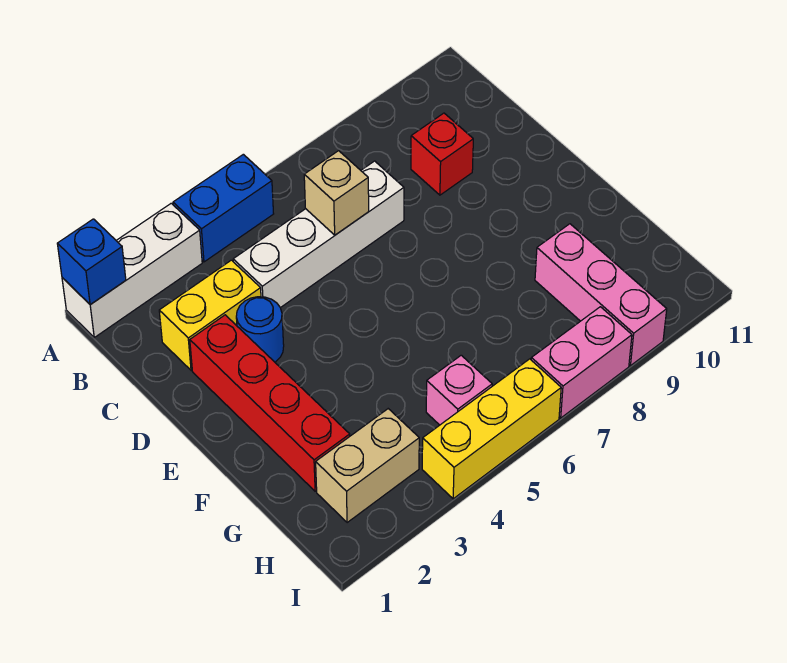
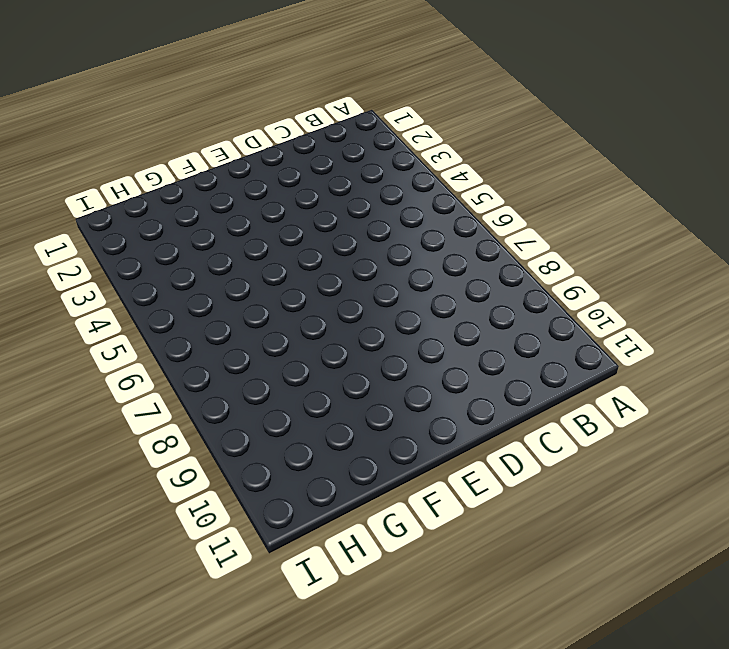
none -> white brick A1:A3 level 1
none -> blue brick A4:A5 level 1
none -> yellow brick C2:C3 level 1

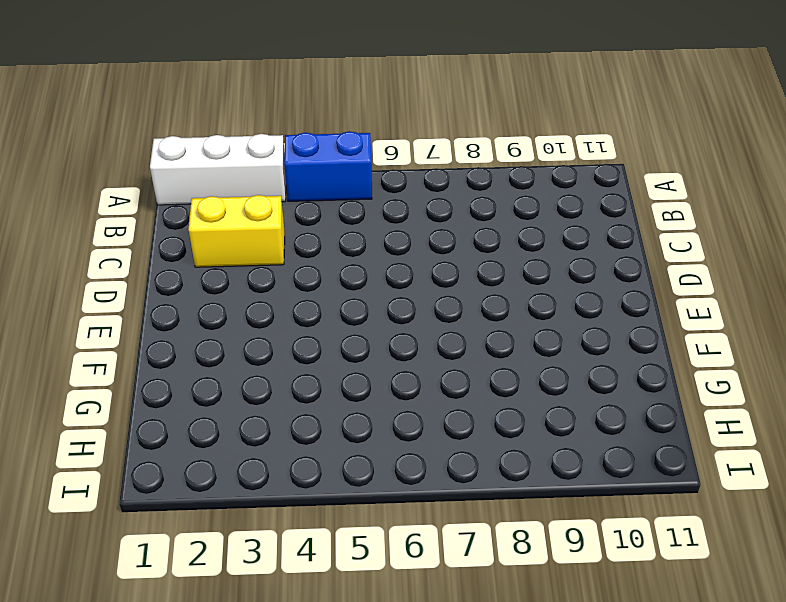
none -> white brick C4:C7 level 1
none -> red brick C9 level 1
none -> red brick D2:G2 level 1

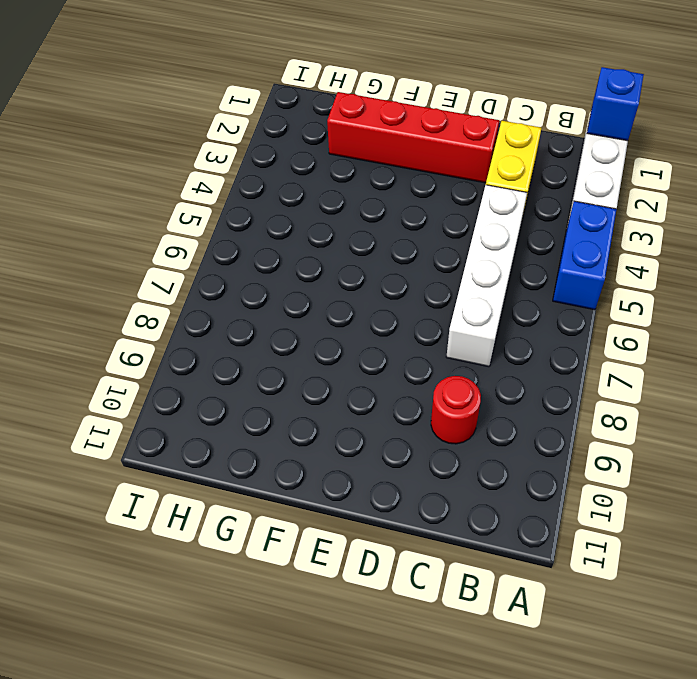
red round brick C9 level 1 -> red brick C9 level 1
none -> blue round brick D3 level 1
none -> pink brick G9:I9 level 1
none -> tan brick H2:H3 level 1

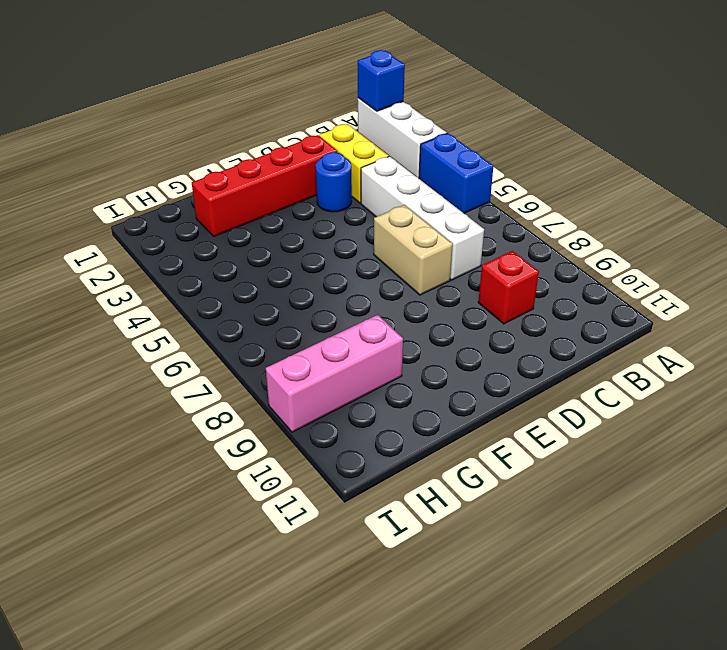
tan brick D6:D7 level 1 -> tan brick H2:H3 level 1
none -> pink brick H5 level 1
none -> yellow brick I4:I6 level 1
none -> pink brick I7:I8 level 1

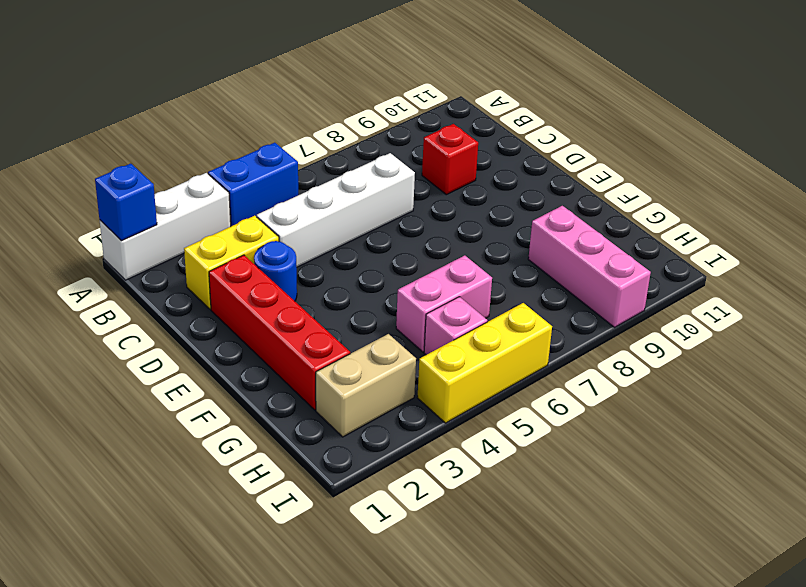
pink brick G5:G6 level 1 -> pink brick I7:I8 level 1
none -> tan brick C6 level 2

